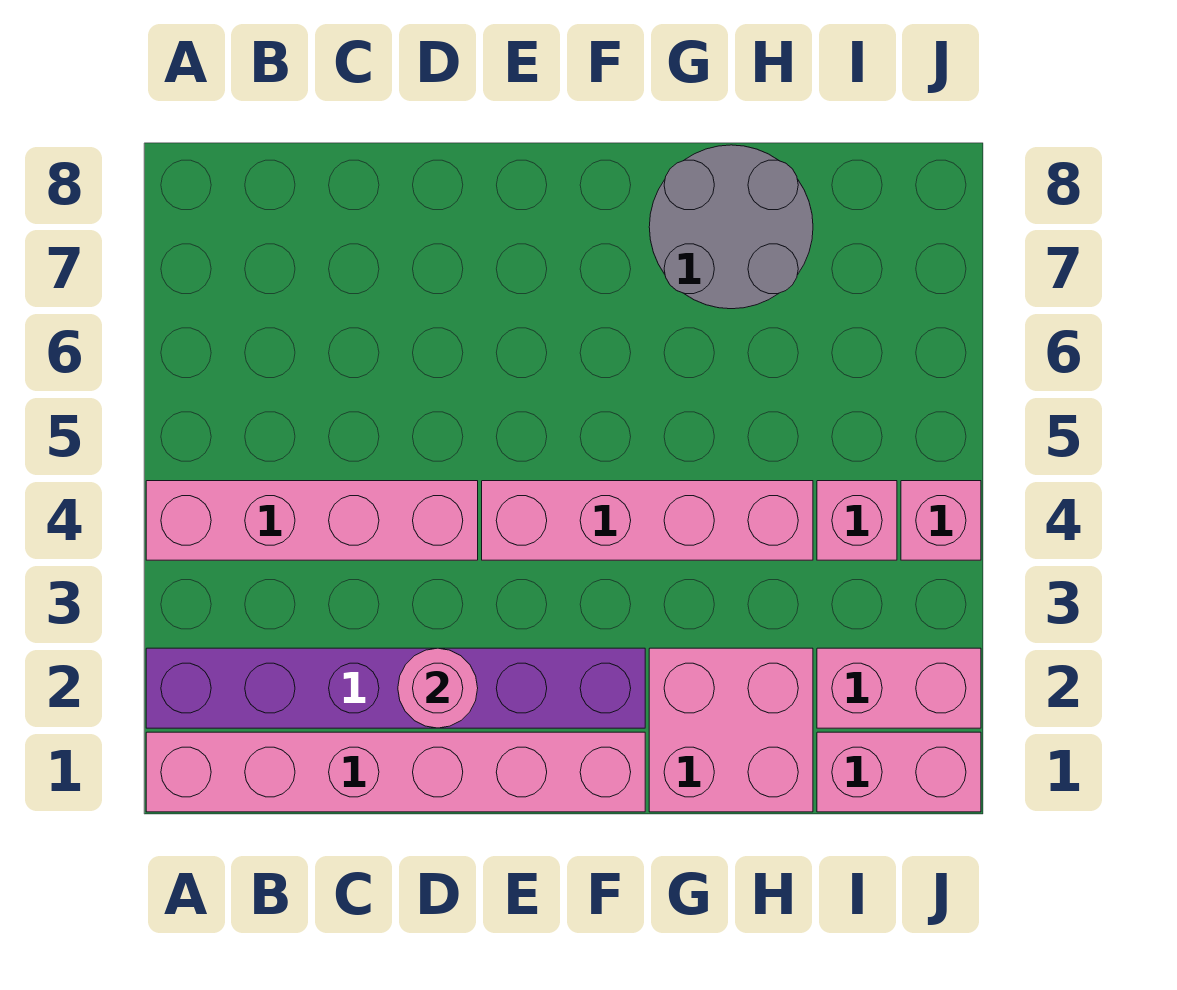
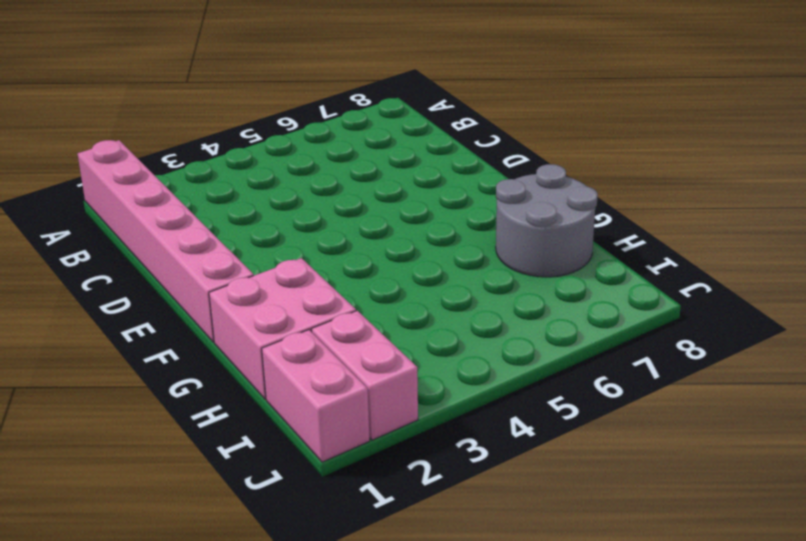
none -> purple brick A2:F2 level 1
none -> pink brick A4:D4 level 1

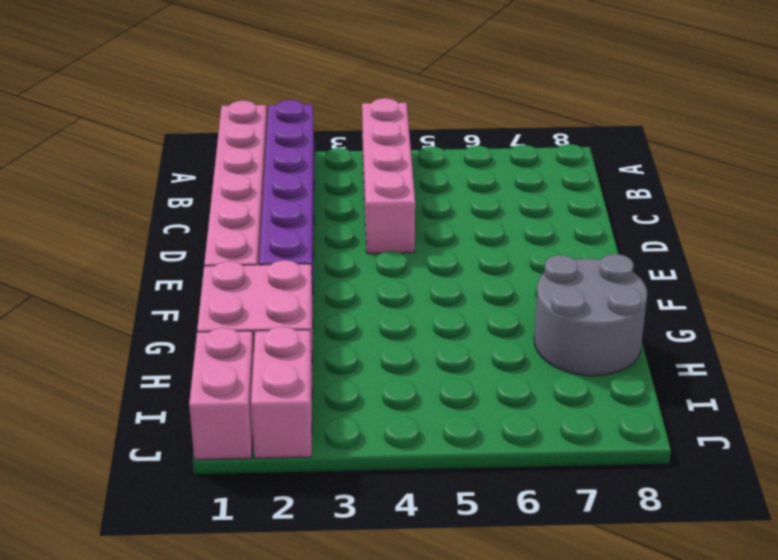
none -> pink brick E4:H4 level 1
none -> pink brick I4 level 1

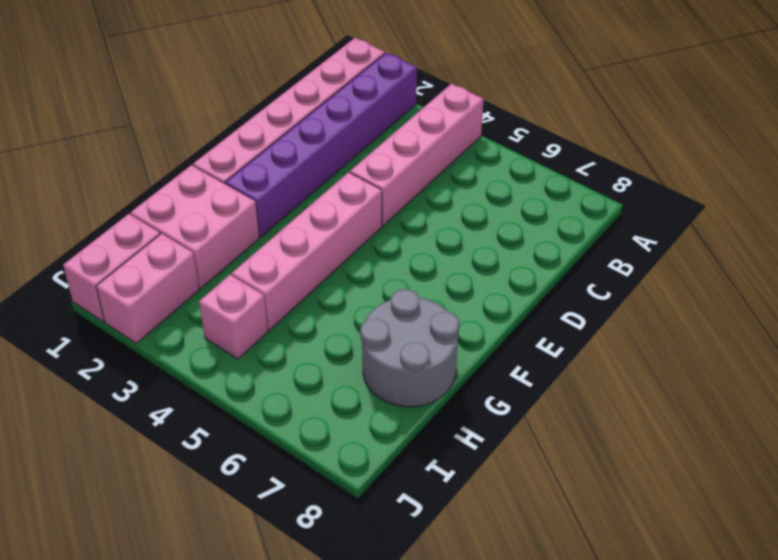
none -> pink brick J4 level 1
none -> pink round brick D2 level 2

